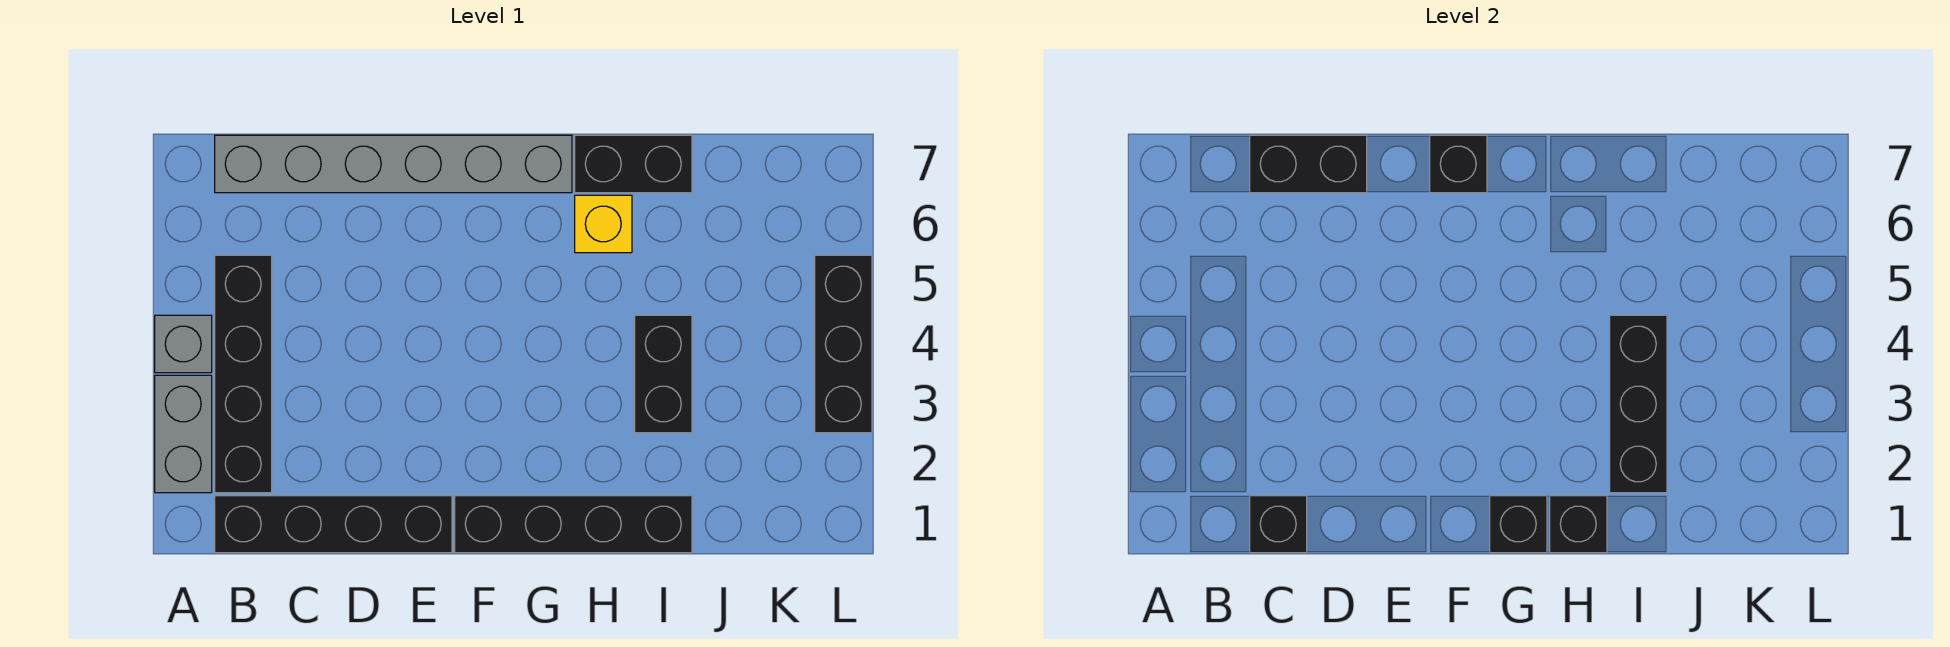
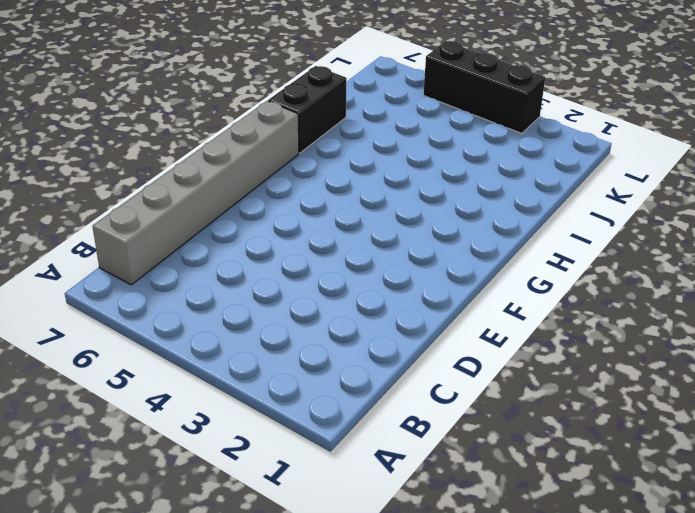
none -> grey brick A2:A3 level 1
none -> grey brick A4 level 1
none -> black brick B1:E1 level 1

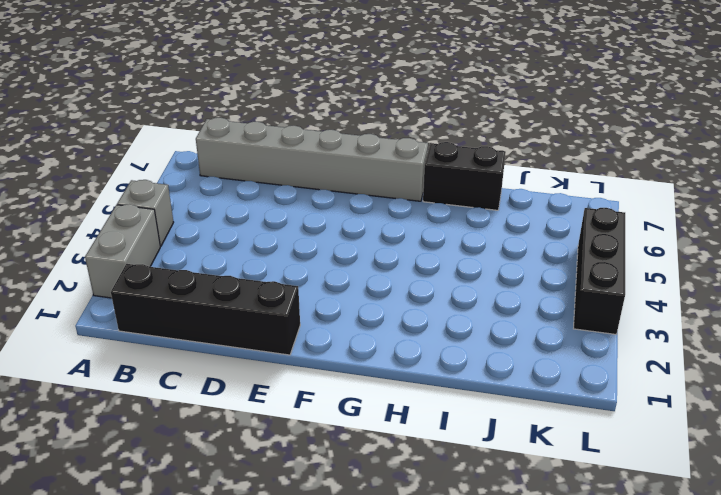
none -> black brick B2:B5 level 1
none -> black brick F1:I1 level 1
none -> yellow brick H6 level 1

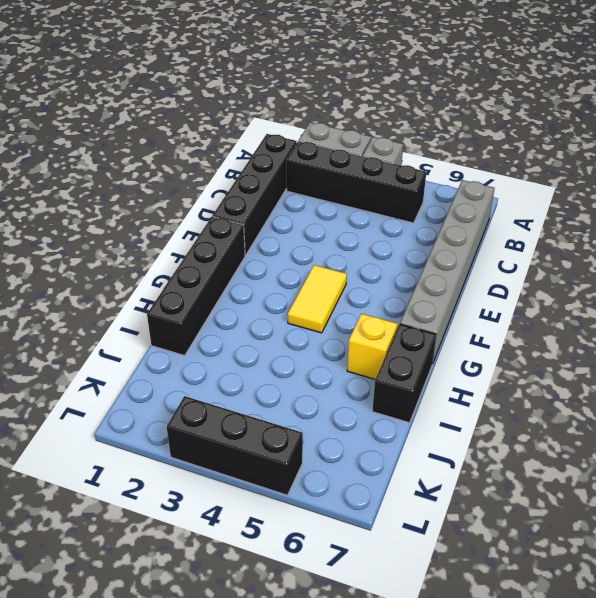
yellow tile F4:G4 level 1 -> none
none -> black brick I3:I4 level 1
none -> black brick C1 level 2
none -> black brick C7:D7 level 2

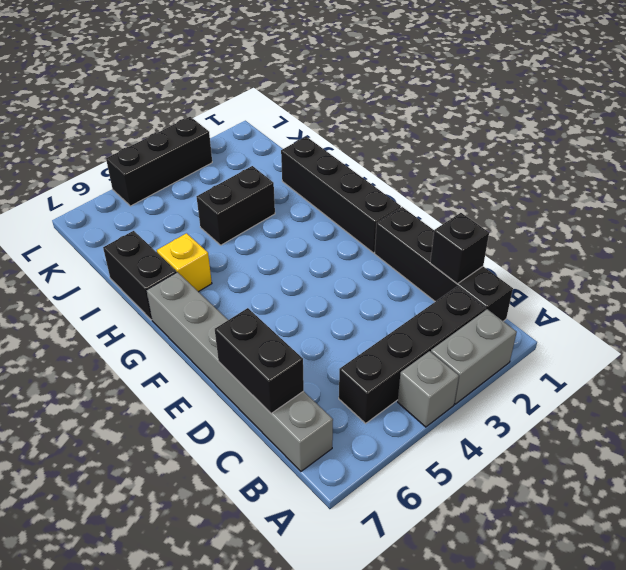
none -> black brick F7 level 2
none -> black brick G1 level 2
none -> black brick H1 level 2

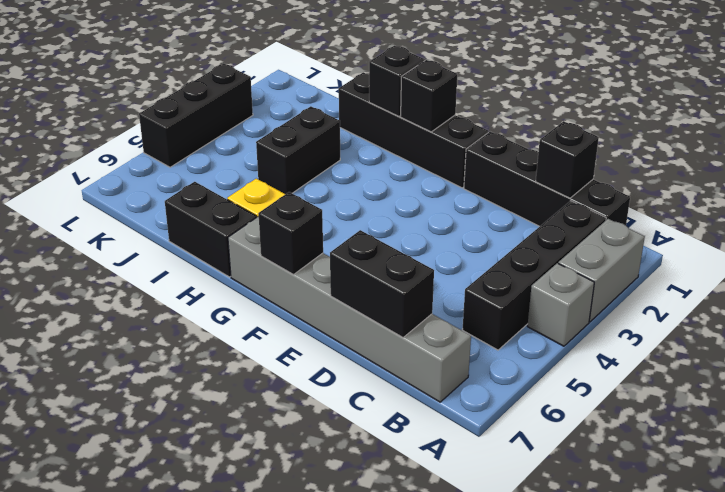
none -> black brick I2:I4 level 2

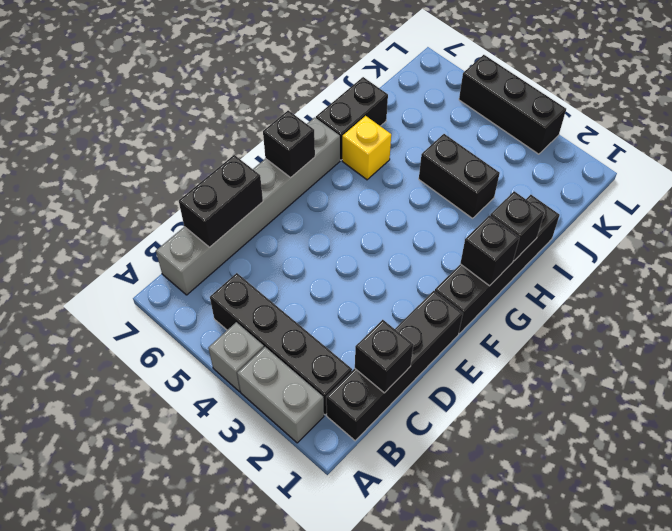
none -> black brick I2:I4 level 2

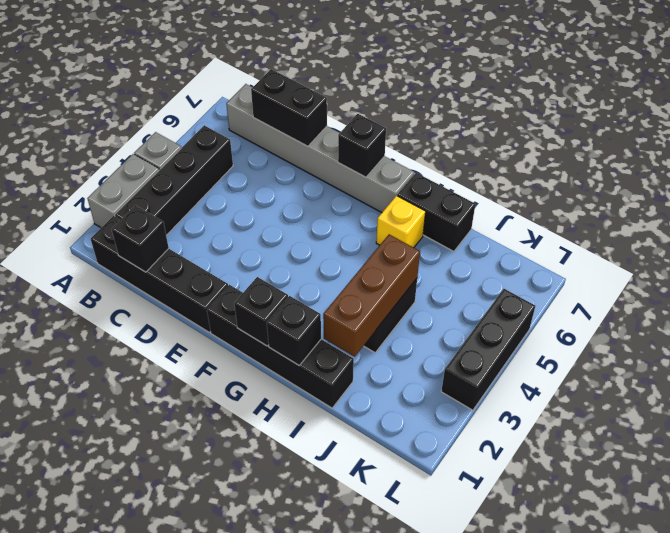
brown brick I2:I4 level 2 -> black brick I2:I4 level 2

